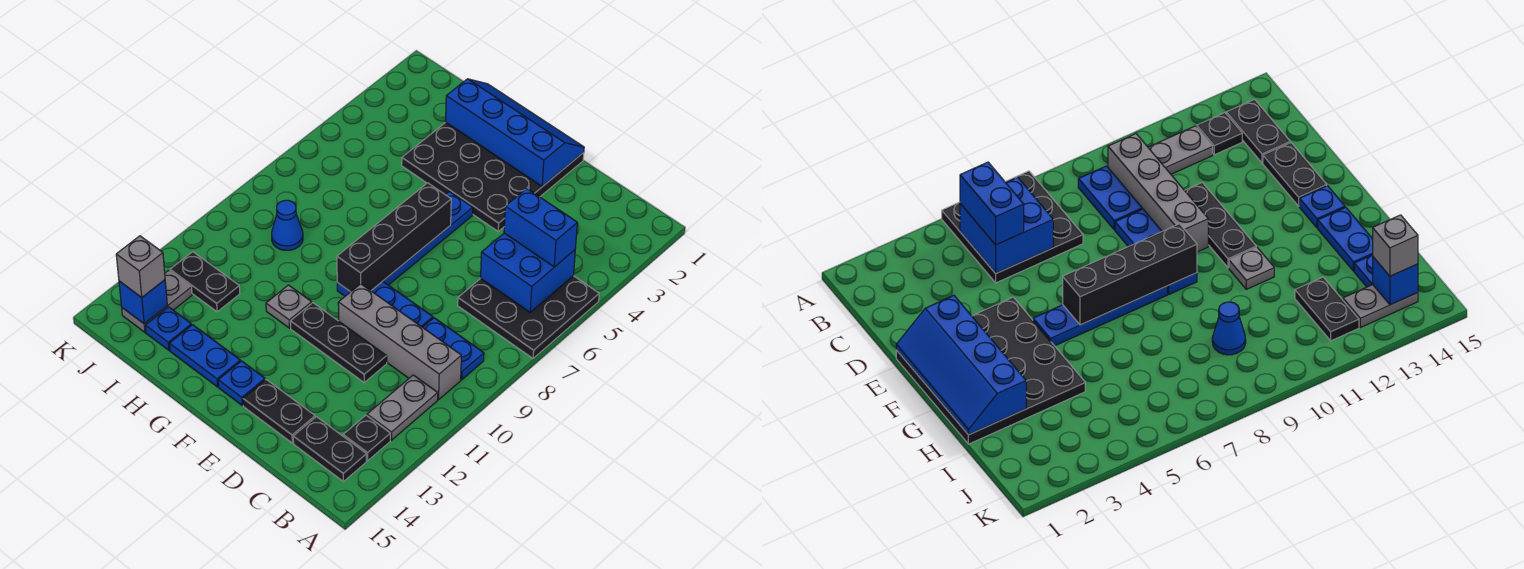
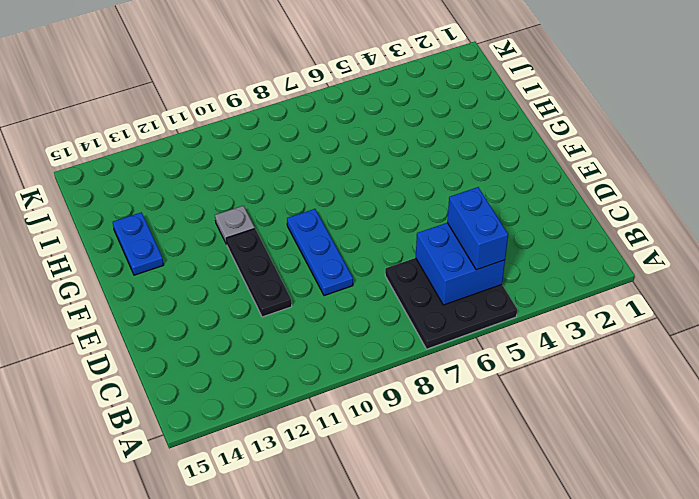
none -> blue plate B9:C9 level 1
none -> grey brick B10:E10 level 1
none -> grey plate B11:B12 level 1

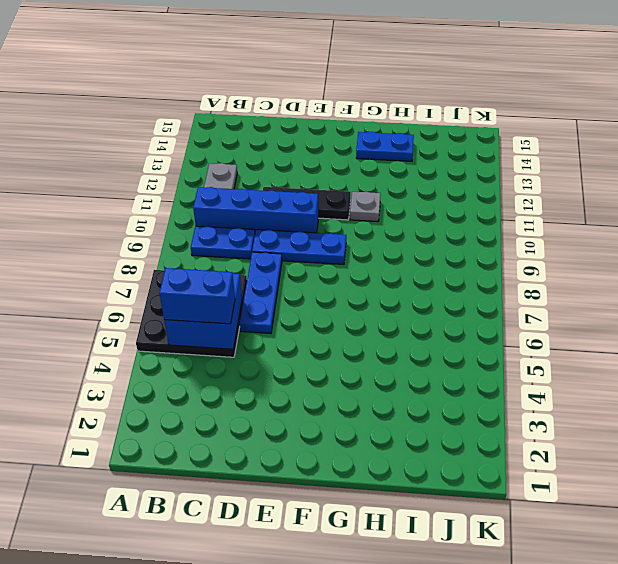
blue brick B10:E10 level 1 -> grey brick B10:E10 level 1
blue plate D6:D8 level 1 -> none
none -> black plate B13 level 1
none -> black plate B14:C14 level 1
none -> black plate D14:E14 level 1

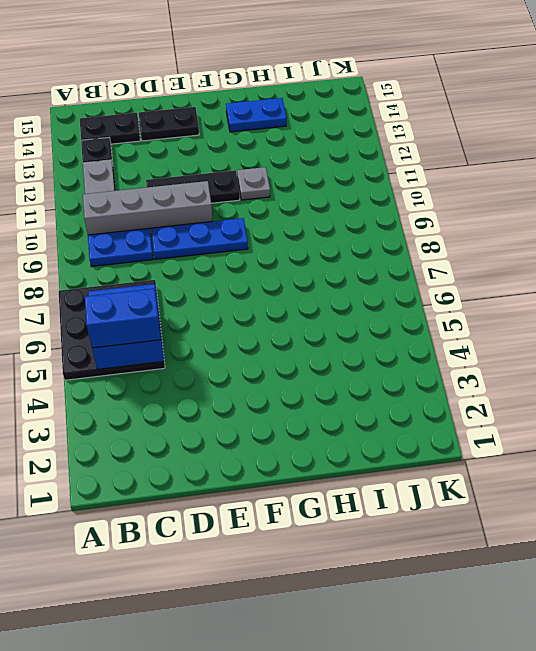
none -> black plate E1:H4 level 1
none -> blue plate F5:F8 level 1
none -> blue plate F14 level 1

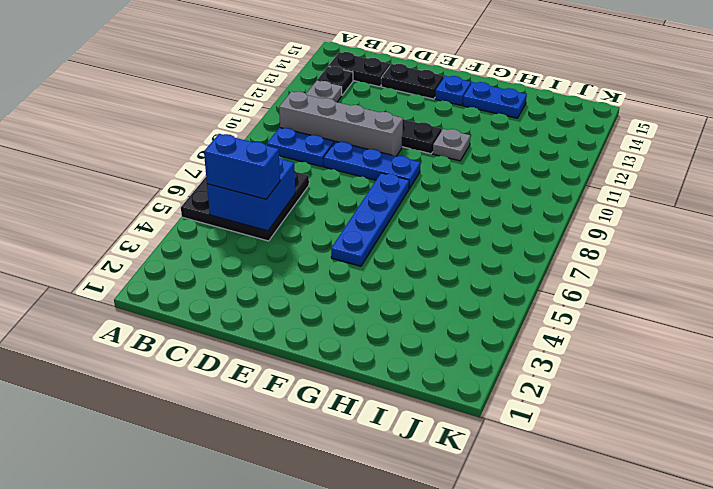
none -> black plate E1:H4 level 1
none -> blue cone I9 level 1
none -> black plate I12:J12 level 1

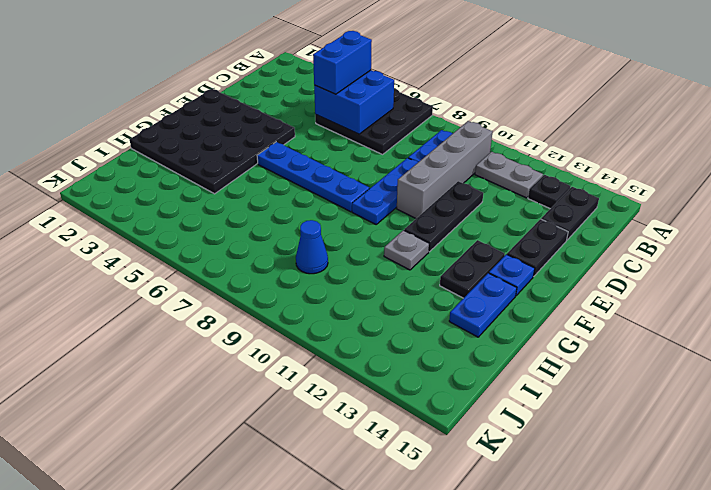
black plate F13:G13 level 1 -> black plate I12:J12 level 1
none -> blue plate I14 level 1
none -> grey plate J13:J14 level 1
none -> blue slope E1:H2 level 2 top 2

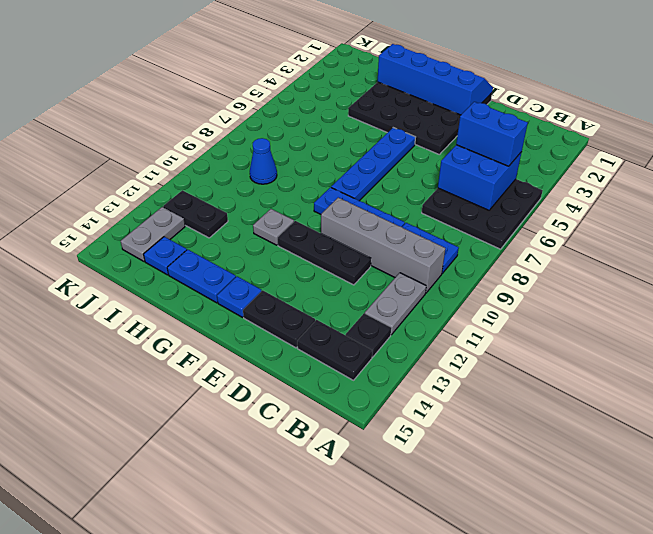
none -> black brick F6:F9 level 2
none -> blue brick J14 level 2
none -> grey brick J14 level 3

